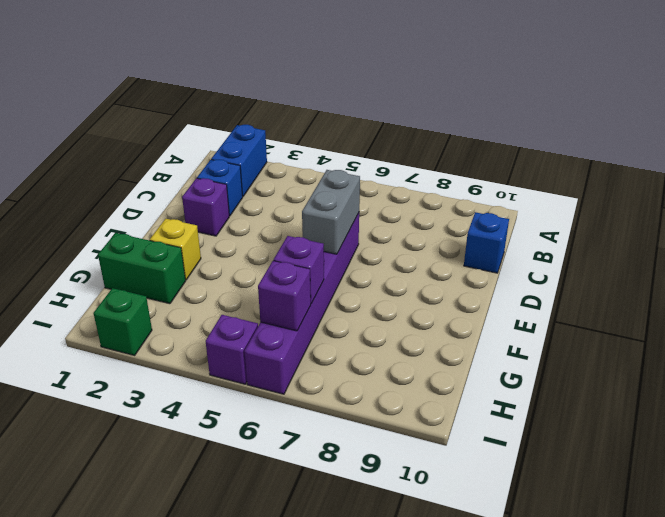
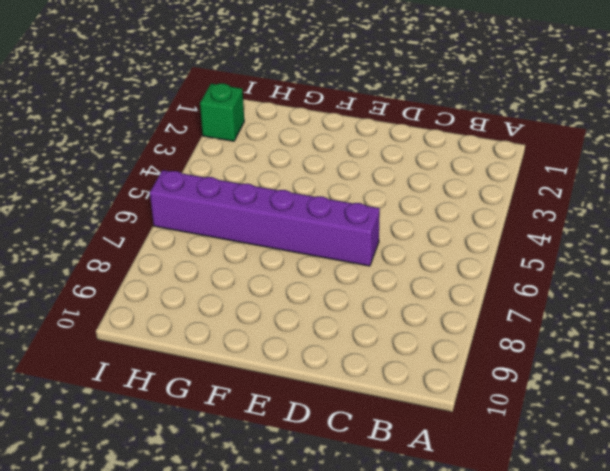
none -> blue brick A2:B2 level 1
none -> blue brick C2 level 1
none -> blue brick C10 level 1

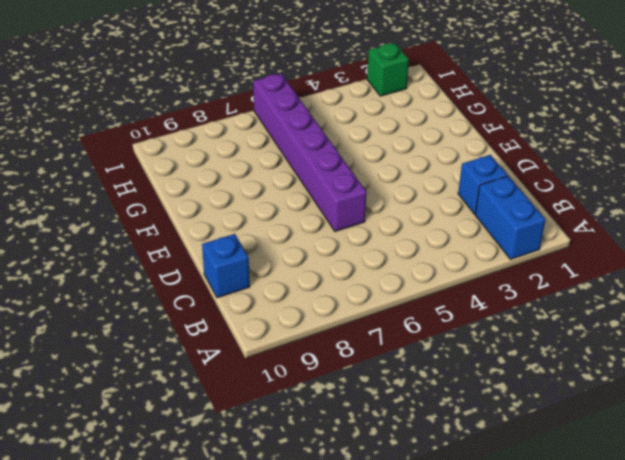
none -> purple brick D2 level 1
none -> yellow brick F2 level 1
none -> green brick G1:G2 level 1

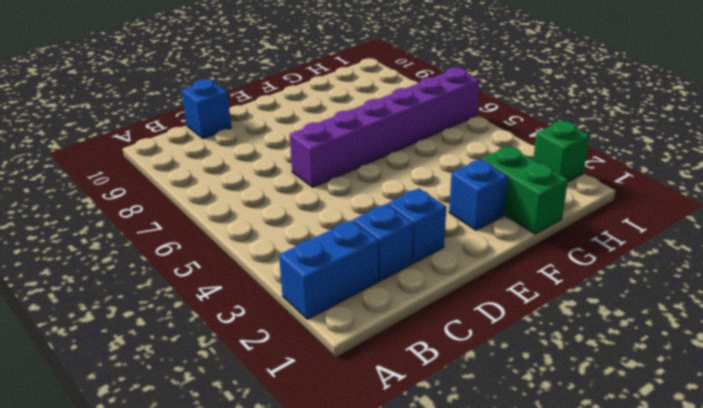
blue brick D2 level 1 -> purple brick D2 level 1
blue brick F2 level 1 -> yellow brick F2 level 1
none -> purple brick I5 level 1
none -> grey brick D6:E6 level 2
none -> purple brick G6 level 2

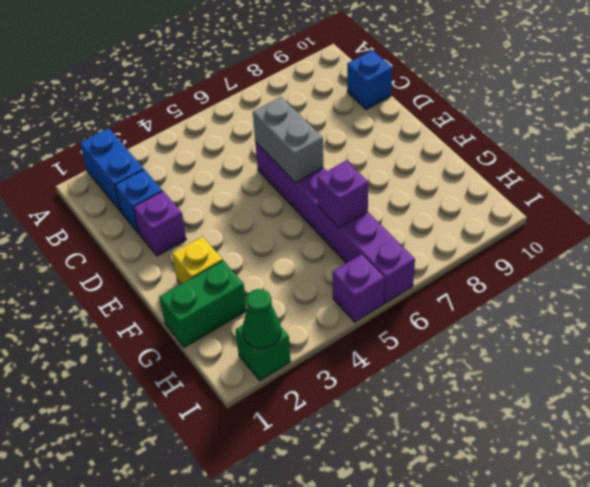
green cone I2 level 2 -> none
none -> purple brick H6 level 2

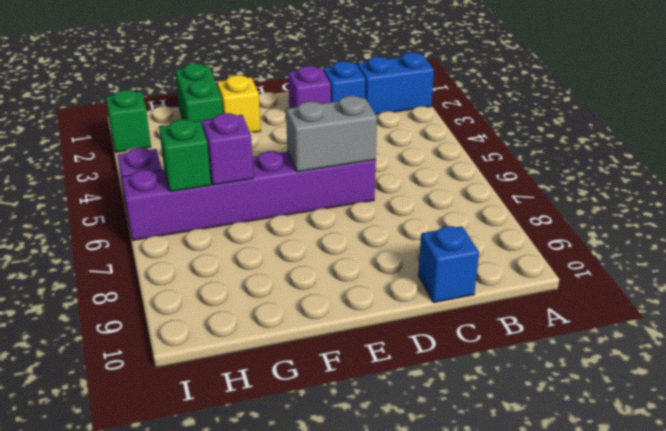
green brick H6 level 2 -> purple brick H6 level 2

